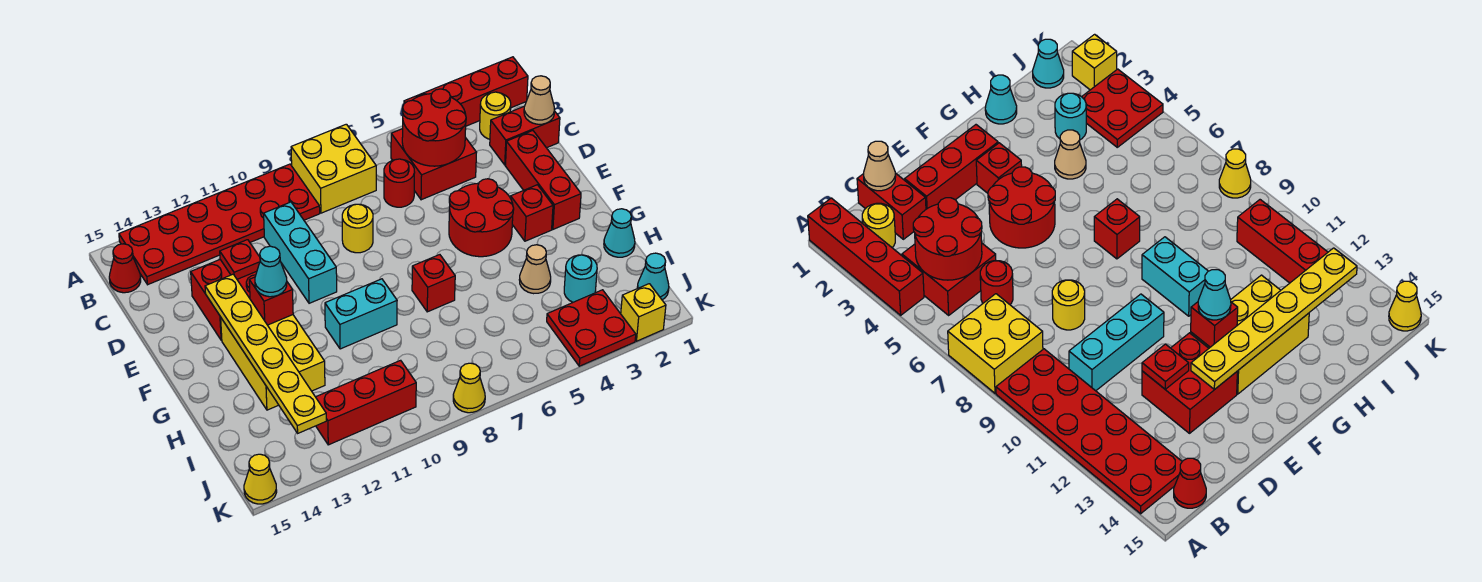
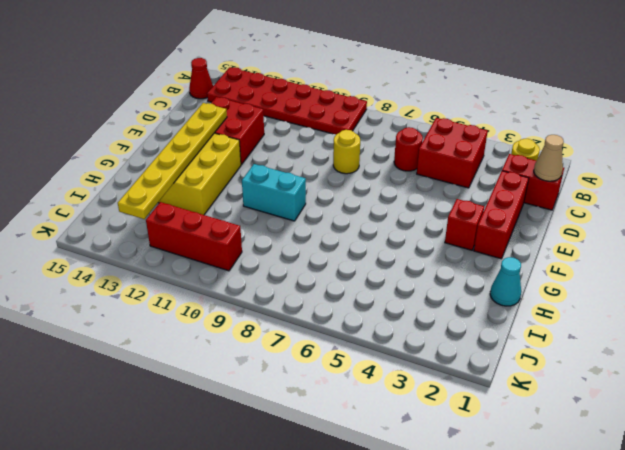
none -> red brick A1:A4 level 1
none -> yellow brick A7:B8 level 1
none -> cyan brick C10:E10 level 1
none -> red round brick E4:F5 level 1

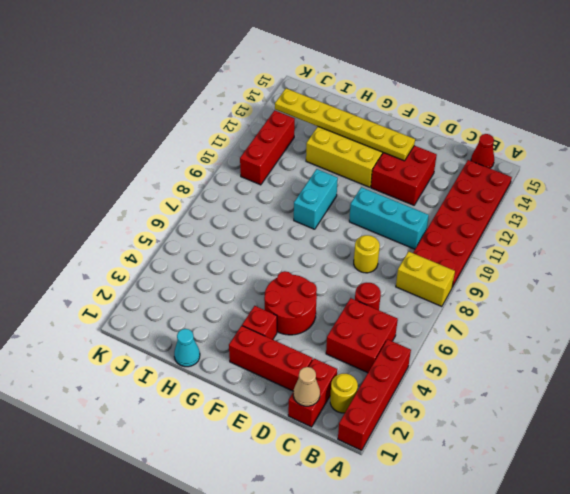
yellow brick A8:B8 level 1 -> yellow brick A7:B8 level 1
none -> red brick G7 level 1
none -> tan cone H4 level 1
none -> cyan round brick I3 level 1
none -> cyan cone J1 level 1

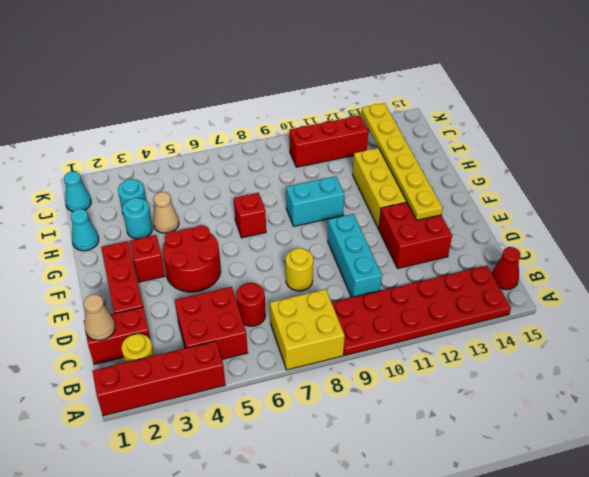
cyan round brick H3 level 1 -> none
none -> red plate J3:K4 level 1
none -> yellow brick K2 level 1
none -> yellow cone K8 level 1
none -> yellow cone K15 level 1

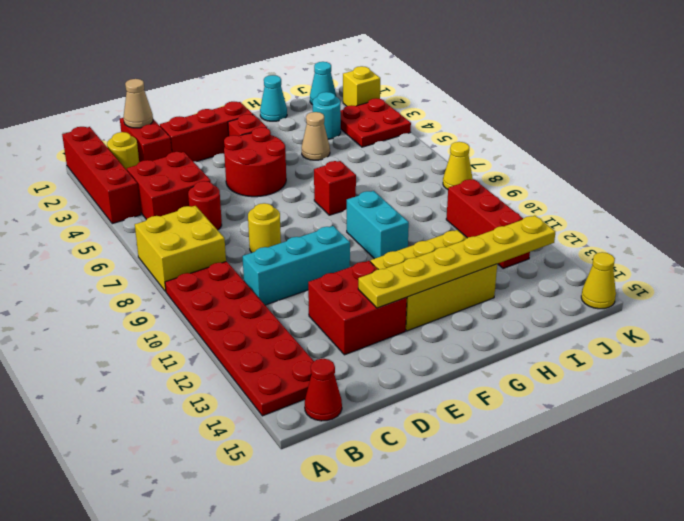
none -> red round brick B4:C5 level 2
none -> red plate D12 level 2
none -> red brick F12 level 2
none -> cyan cone F12 level 3

